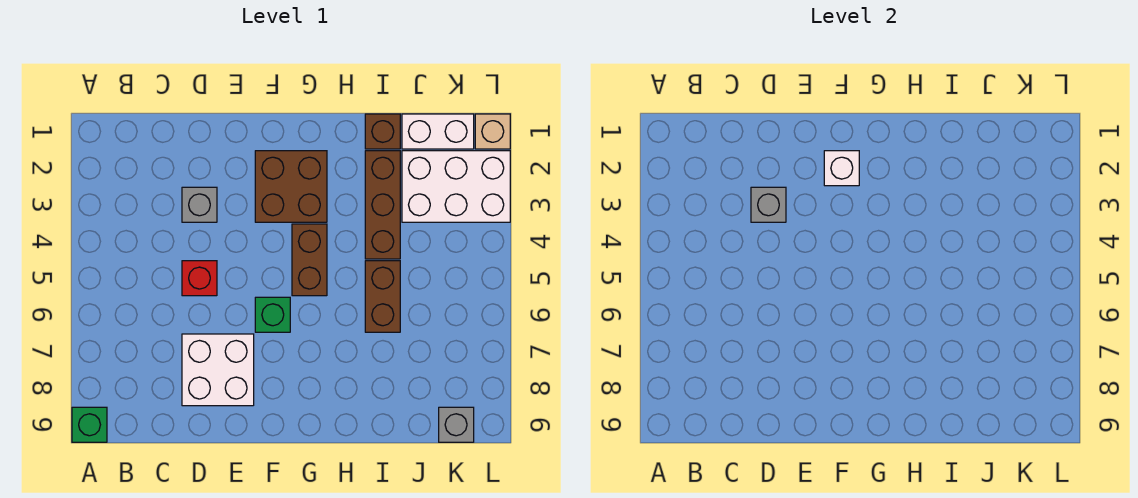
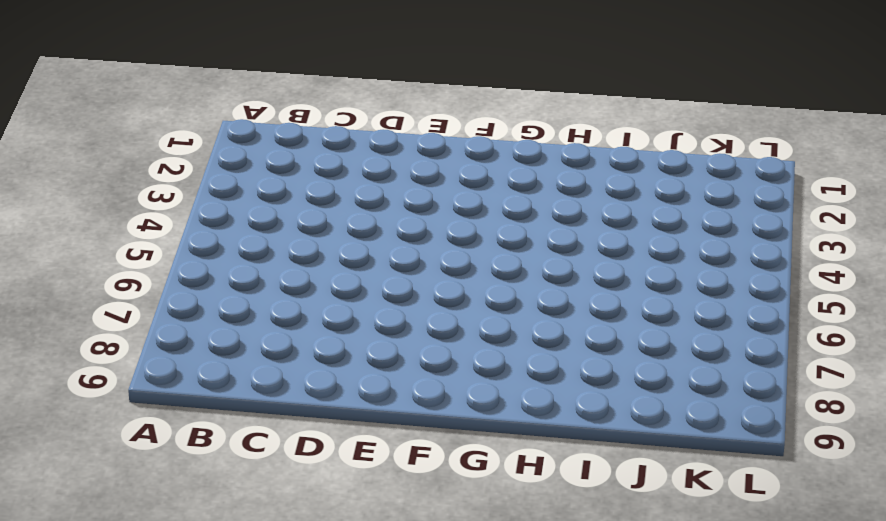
none -> green brick A9 level 1
none -> grey brick D3 level 1
none -> red brick D5 level 1

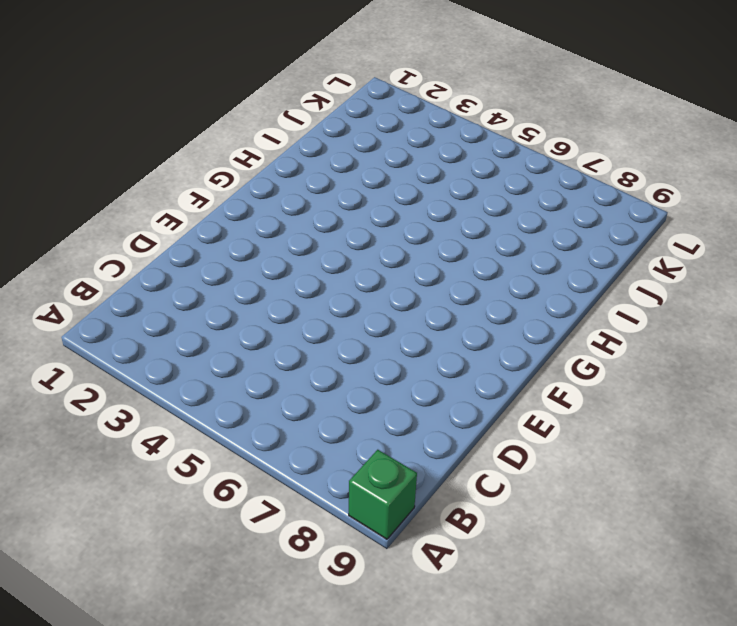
none -> grey brick D3 level 1
none -> red brick D5 level 1
none -> white brick D7:E8 level 1

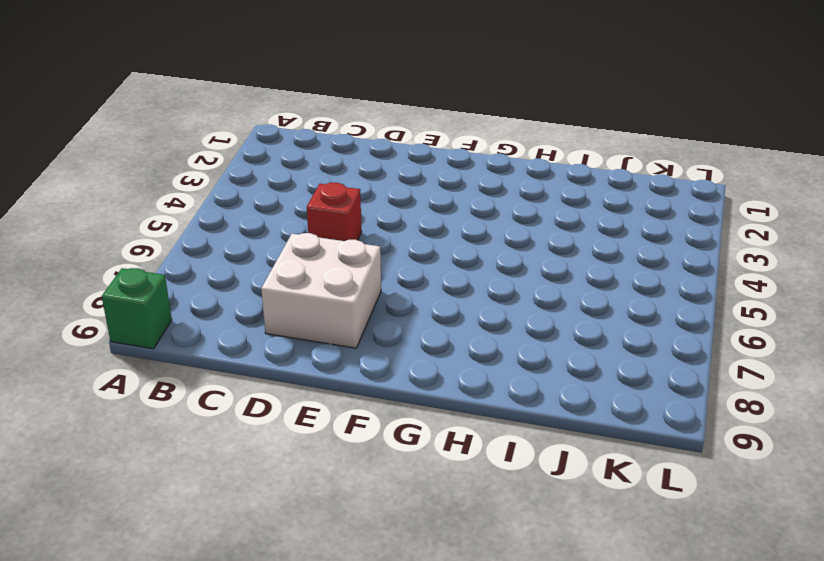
none -> grey brick D3 level 1
none -> brown brick F2:G3 level 1
none -> green brick F6 level 1

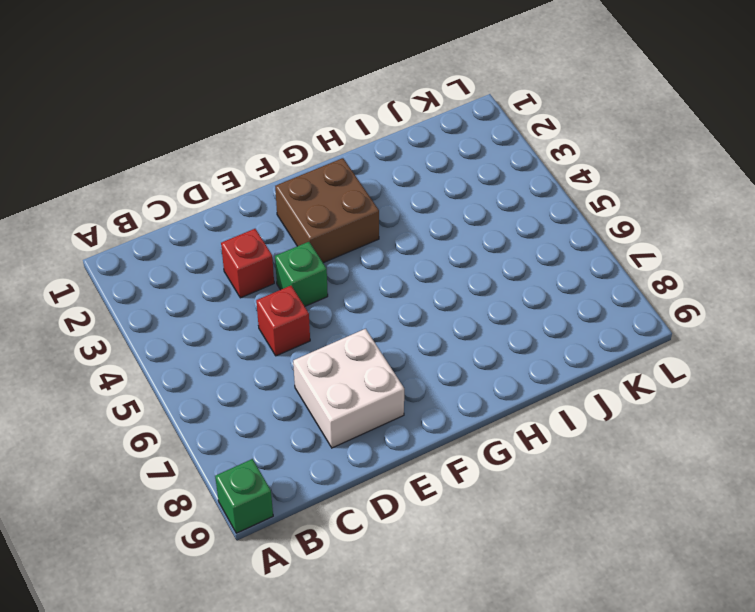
red brick D3 level 1 -> grey brick D3 level 1
green brick E4 level 1 -> green brick F6 level 1
none -> brown brick G4:G5 level 1
none -> brown brick I1 level 1
none -> brown brick I2:I4 level 1

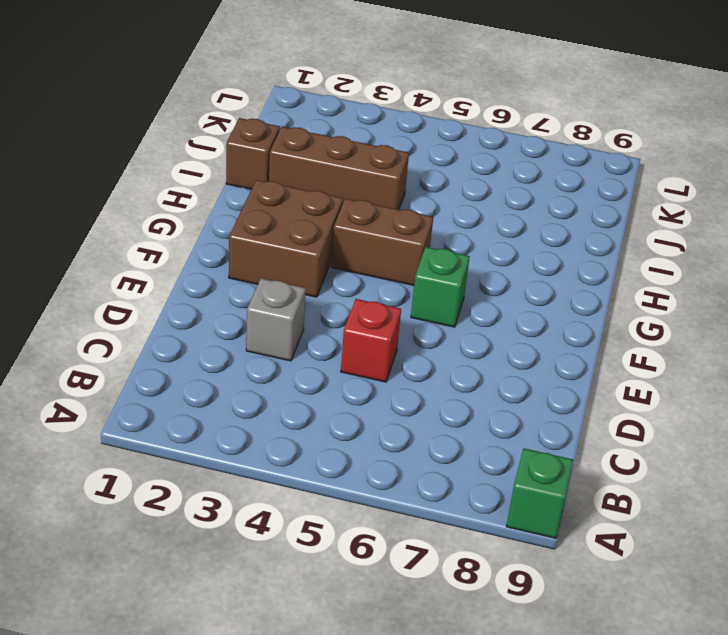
none -> white brick D7:E8 level 1
none -> brown brick I5:I6 level 1
none -> white brick J1:K1 level 1

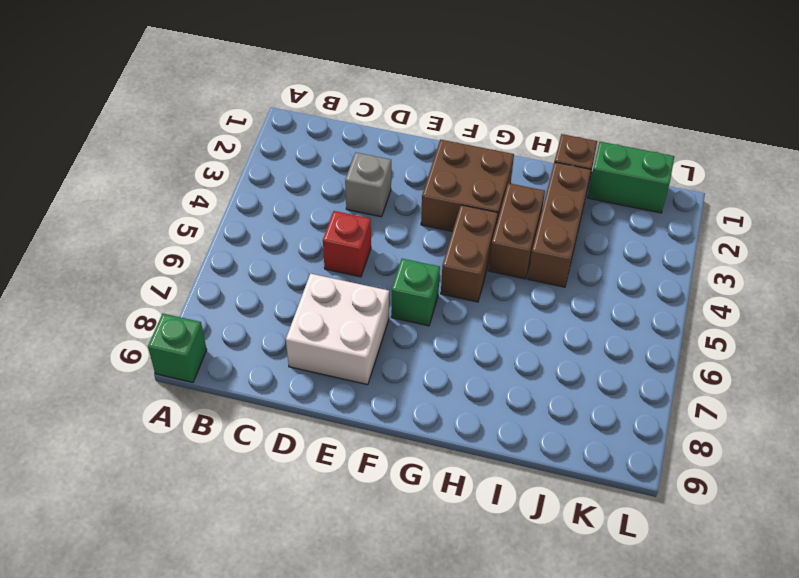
brown brick H3:H4 level 1 -> brown brick I5:I6 level 1
green brick J1:K1 level 1 -> white brick J1:K1 level 1
none -> white brick J2:L3 level 1
none -> grey brick K9 level 1
none -> tan brick L1 level 1

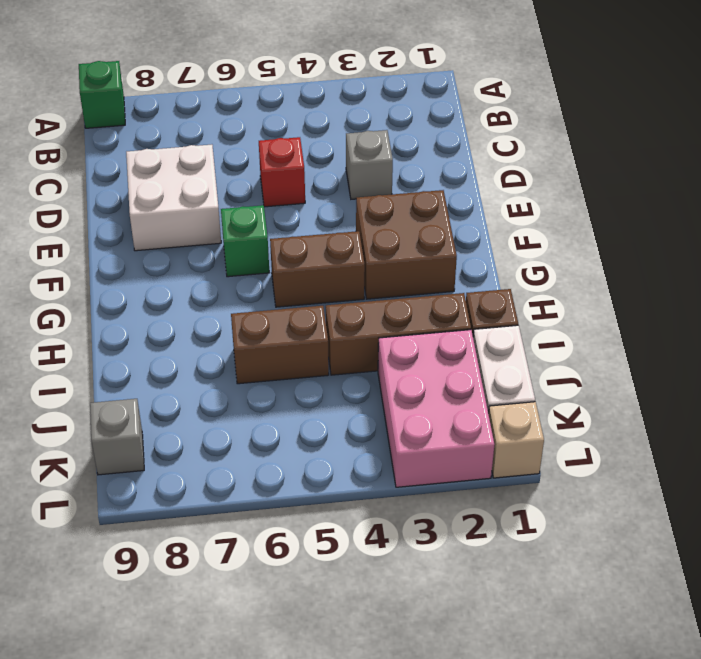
pink brick J2:L3 level 1 -> white brick J2:L3 level 1
none -> grey brick D3 level 2
none -> white brick F2 level 2

